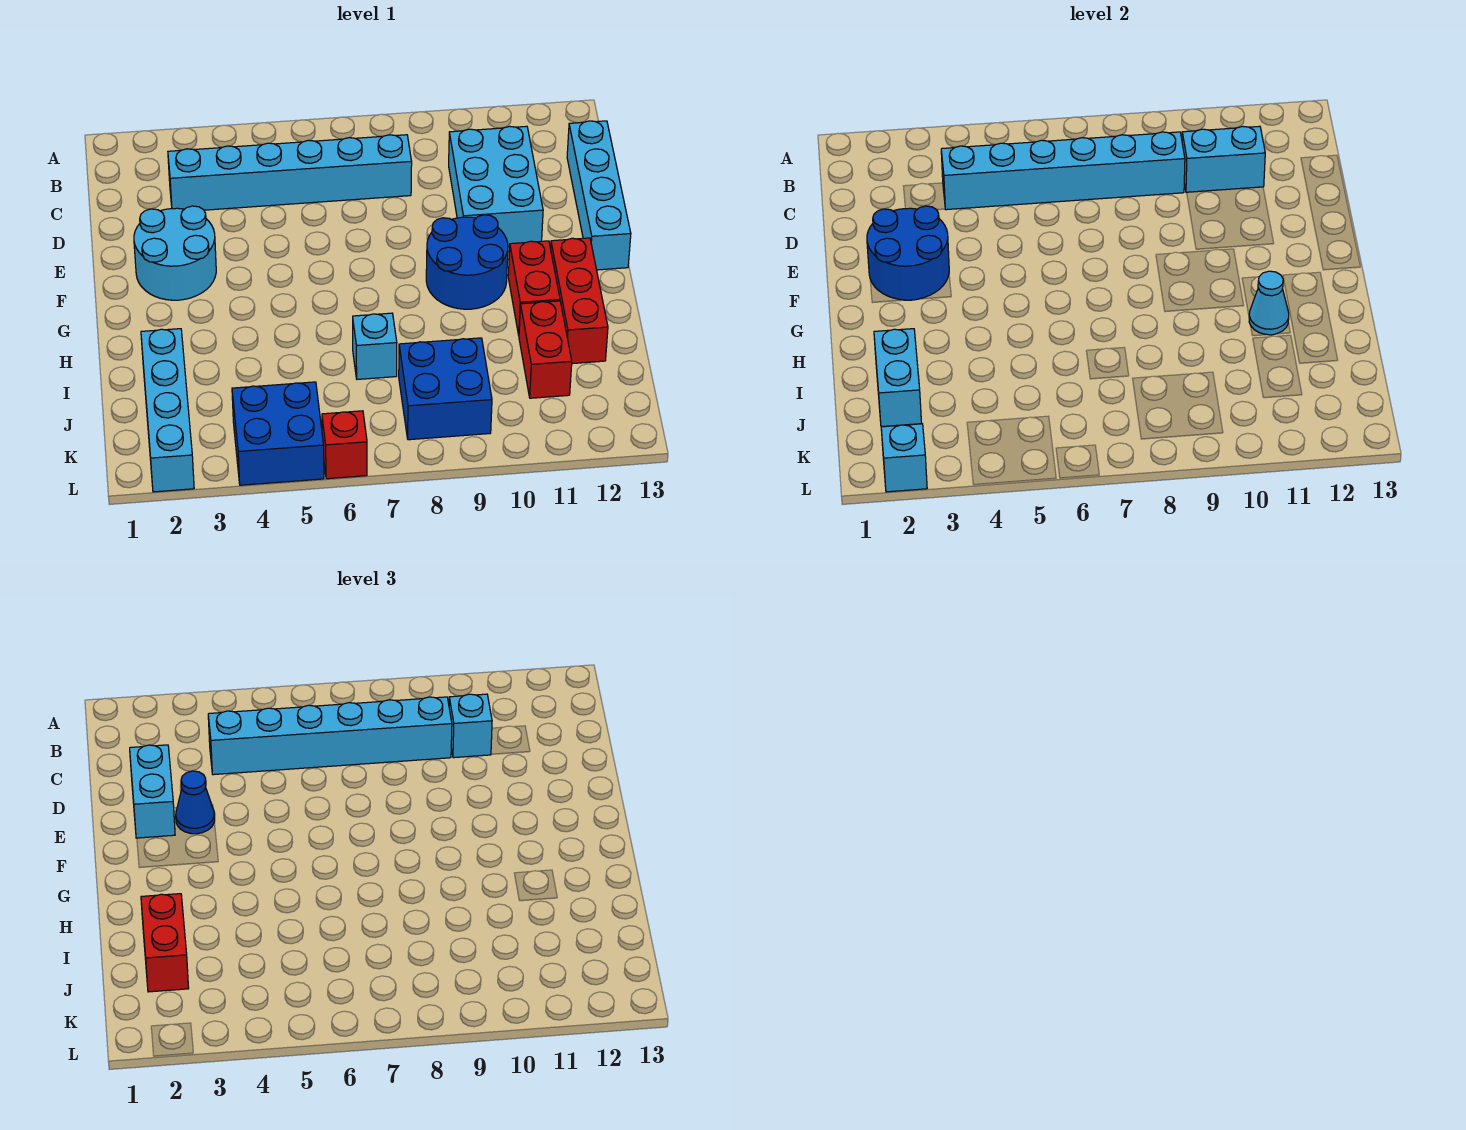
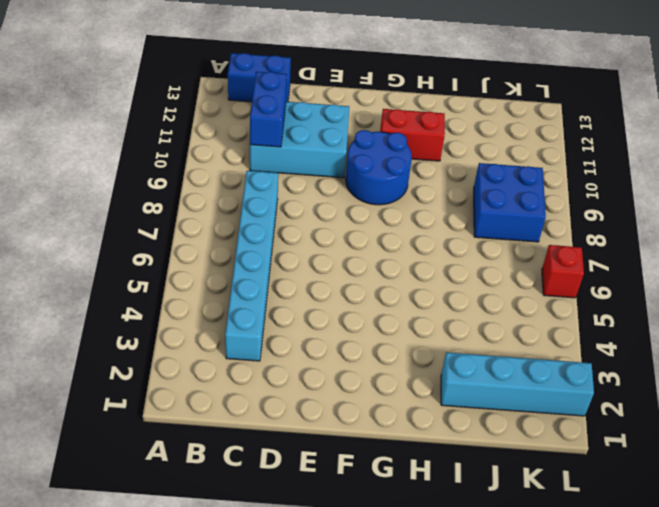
blue brick B13:C13 level 1 -> cyan brick C13:F13 level 1
blue brick C10:C11 level 2 -> cyan brick C10:C11 level 2
none -> cyan round brick E2:F3 level 1
none -> red brick G12:I12 level 1
none -> cyan brick I7 level 1

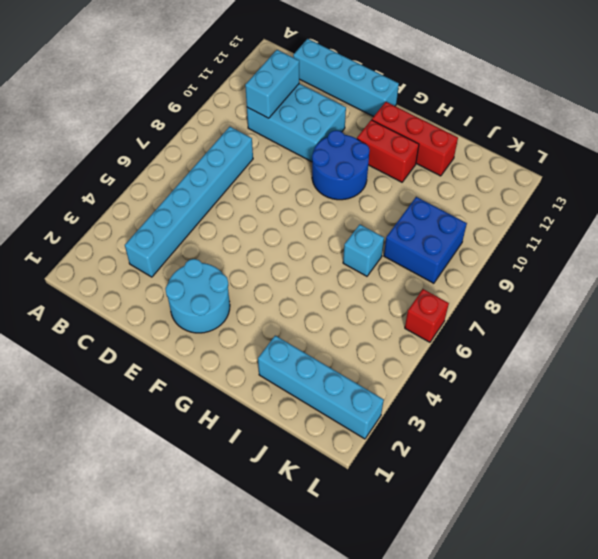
none -> red brick I11:J11 level 1
none -> blue brick K4:L5 level 1
none -> cyan brick C4:C9 level 2

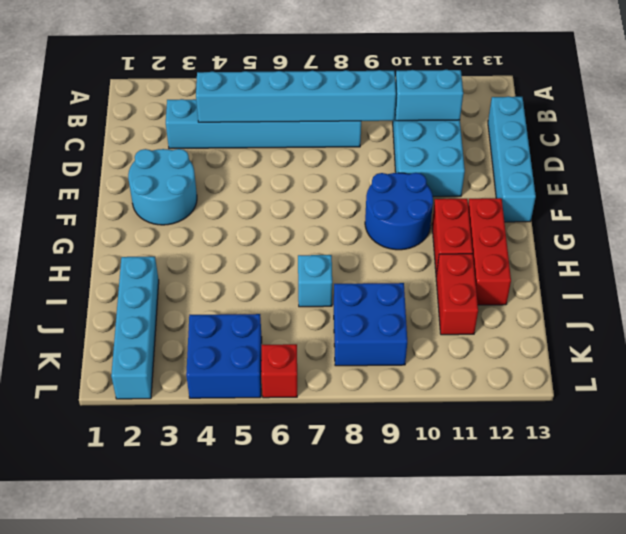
none -> blue round brick E2:F3 level 2
none -> cyan cone H11 level 2
none -> cyan brick I2:J2 level 2

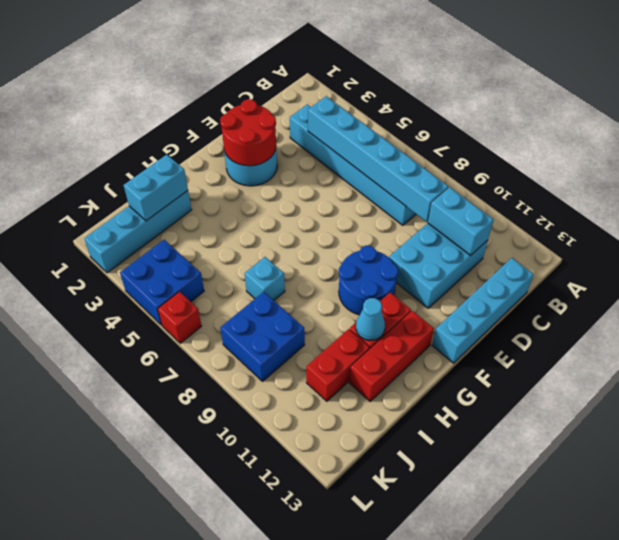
red round brick E2:F3 level 2 -> blue round brick E2:F3 level 2
none -> cyan brick L2 level 2
none -> cyan brick C4:C9 level 3
none -> cyan brick C10 level 3

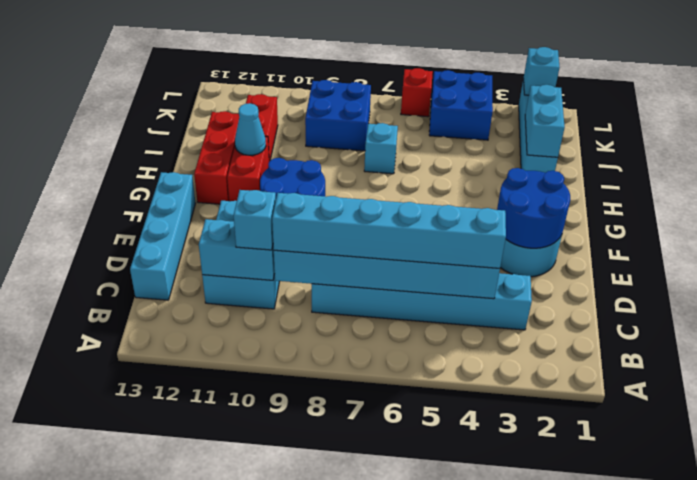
none -> cyan brick D2:E2 level 3
none -> blue cone E3 level 3
none -> red brick I2:J2 level 3

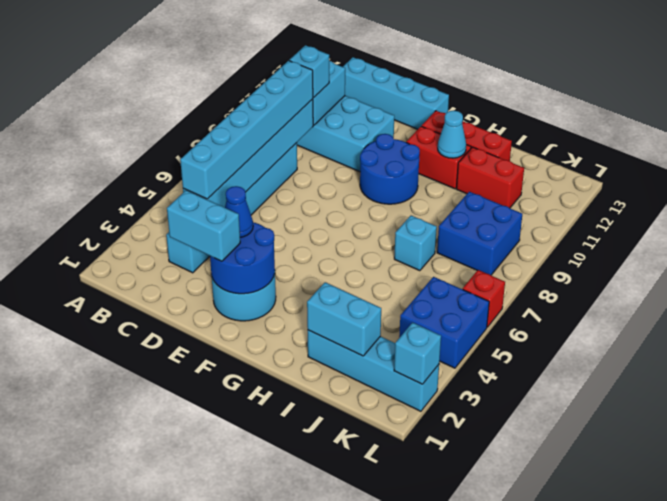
none -> red brick I2:J2 level 3

